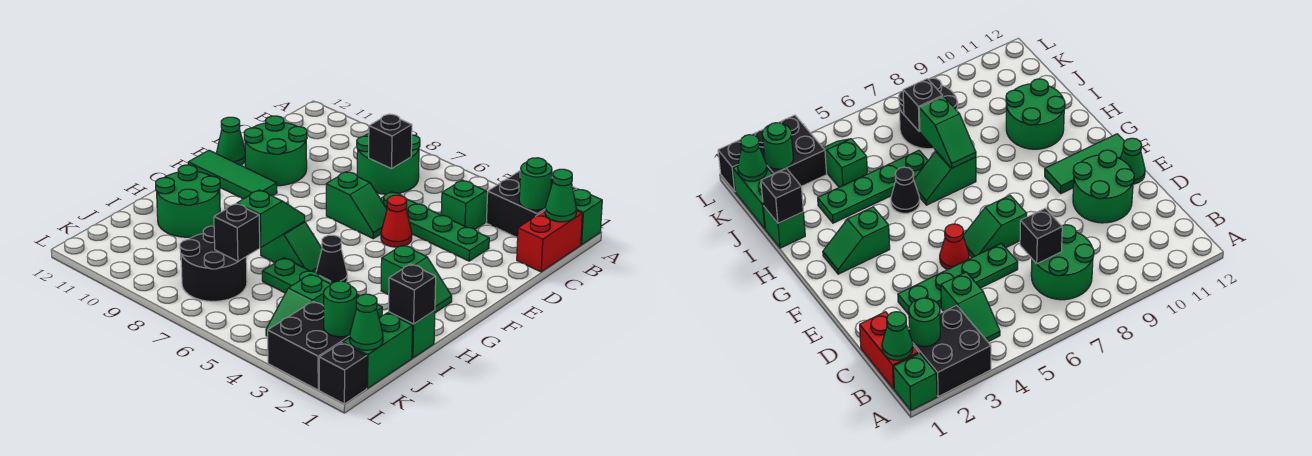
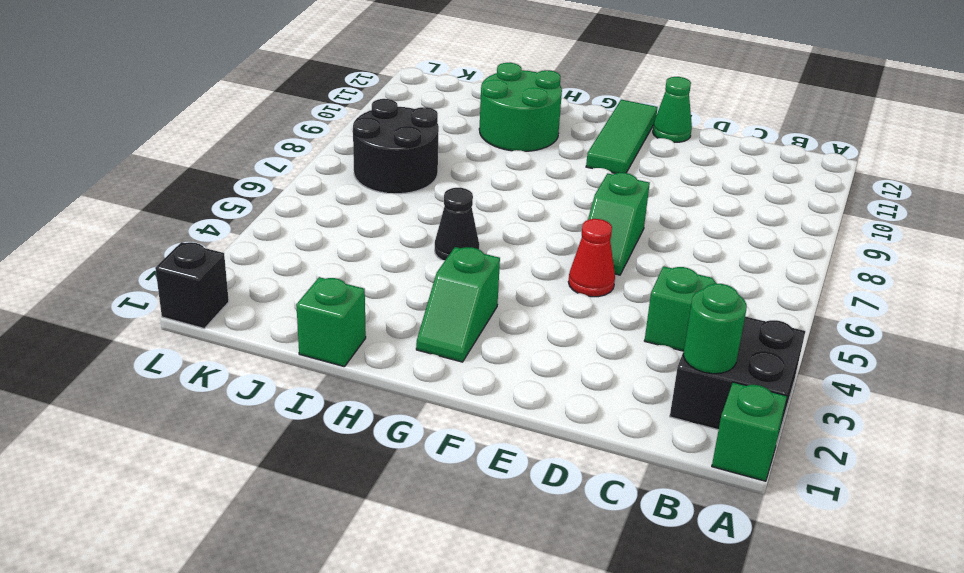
none -> red brick B1:C1 level 1
none -> green round brick B7:C8 level 1
none -> green plate D3:D6 level 1
none -> green round brick D10:E11 level 1

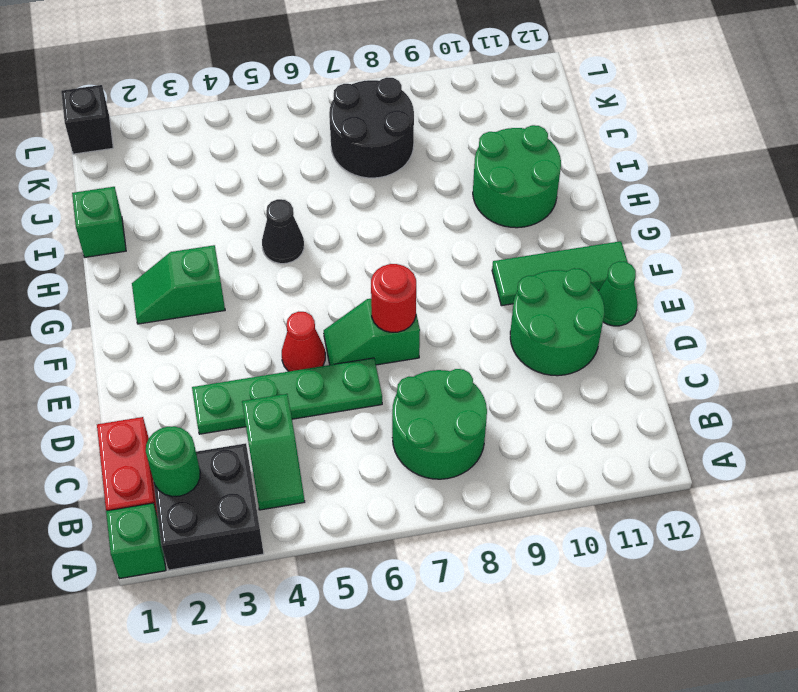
red round brick E7 level 2 -> none
none -> green slope H6:H7 level 1 top 7
none -> green plate I3:I6 level 1
none -> green brick J1:K1 level 1
none -> green slope J4:K4 level 1 top J

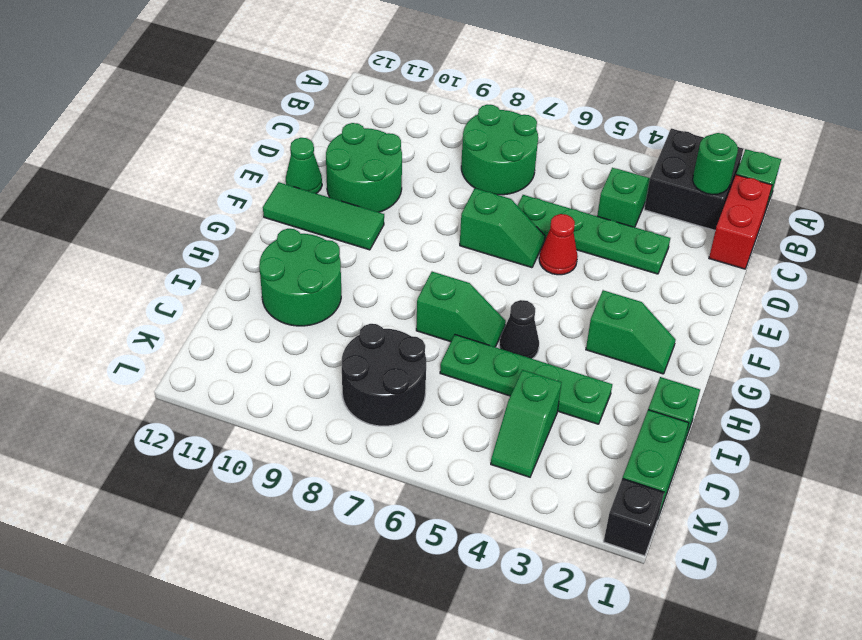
none -> black brick K2:L3 level 1
none -> green cone B1 level 2
none -> black brick C7 level 2
none -> green slope H7:I7 level 2 top I

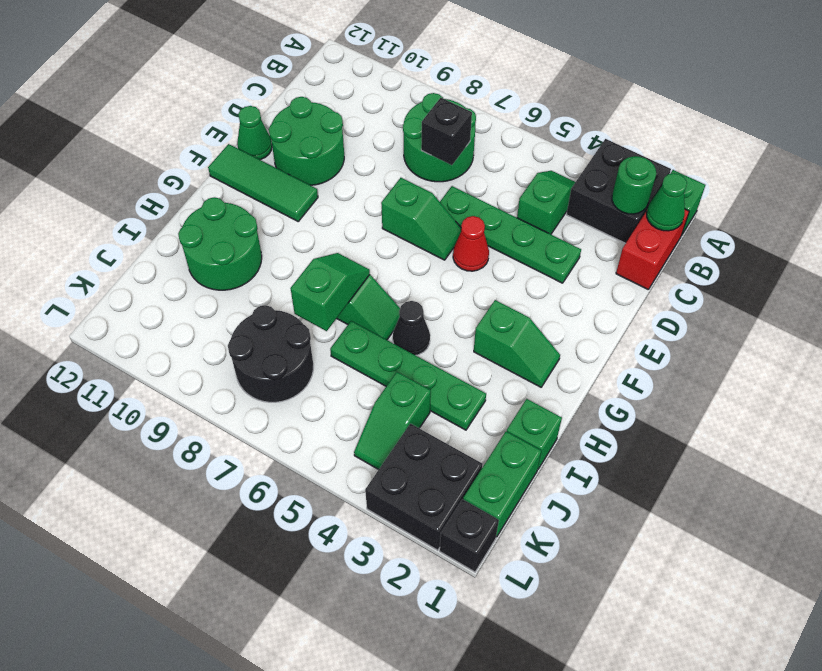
none -> black brick I1 level 2
none -> black brick J7 level 2
none -> green cone K1 level 2
none -> green round brick K2 level 2

